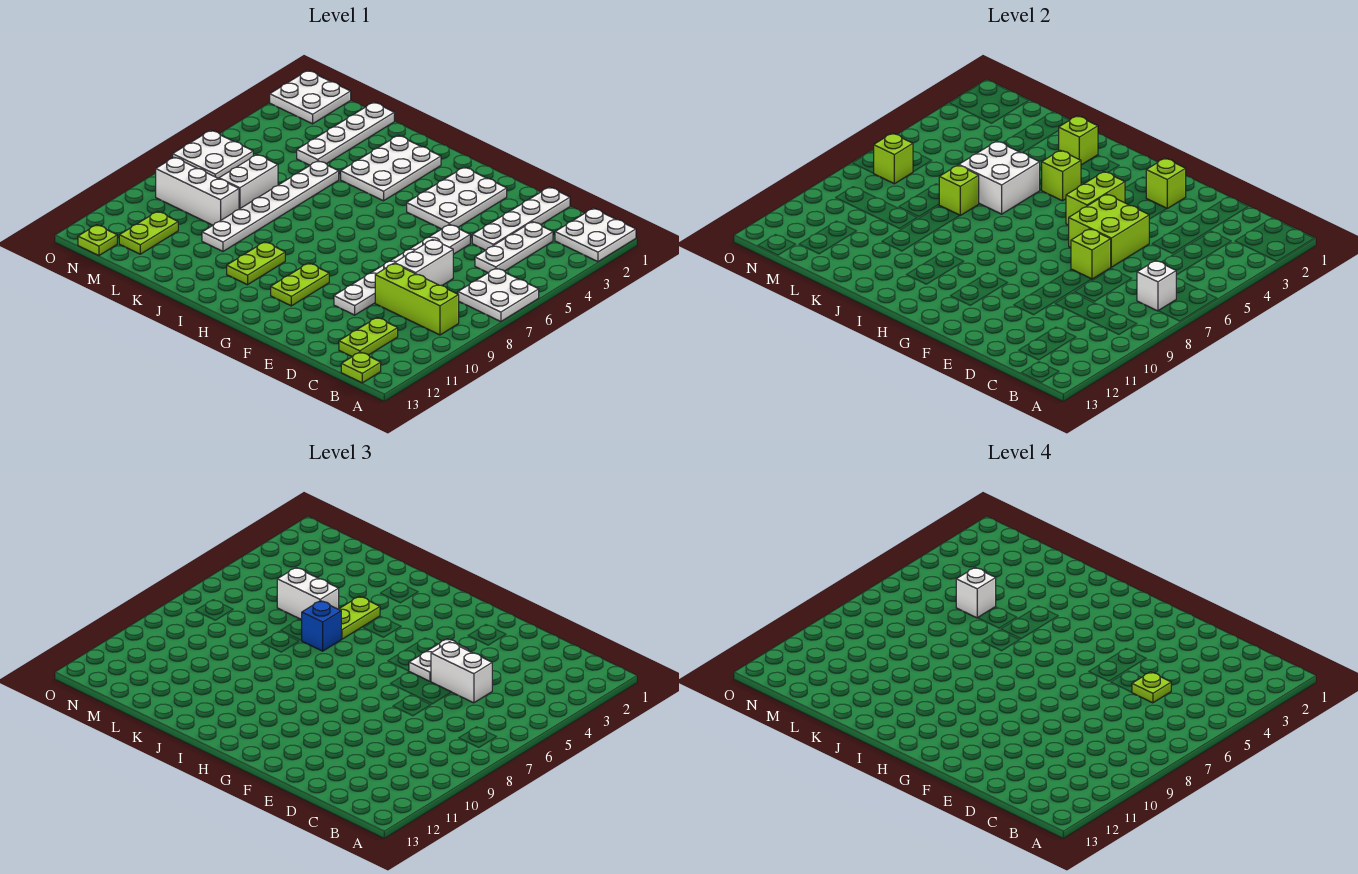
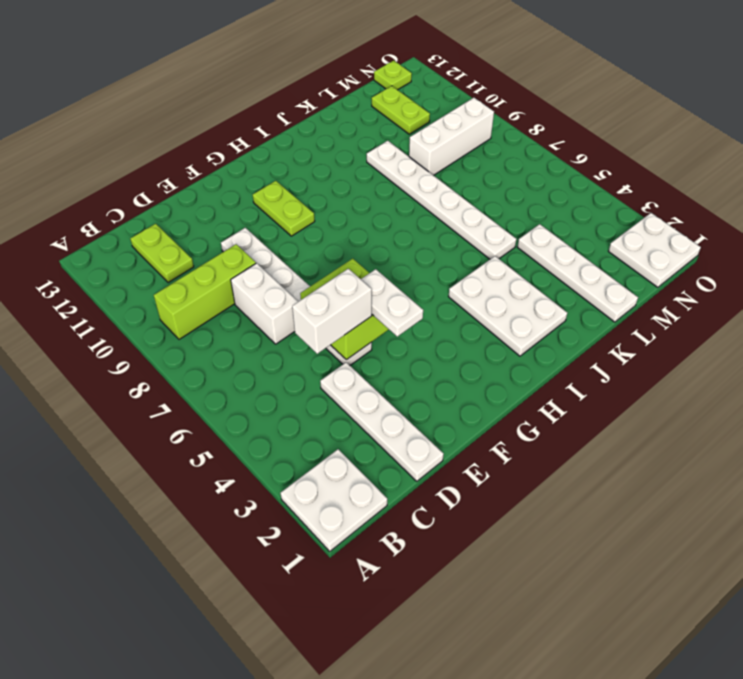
none -> white plate A6:B7 level 1
none -> lime plate B13 level 1
none -> white plate C3:C5 level 1
none -> white plate F2:G4 level 1

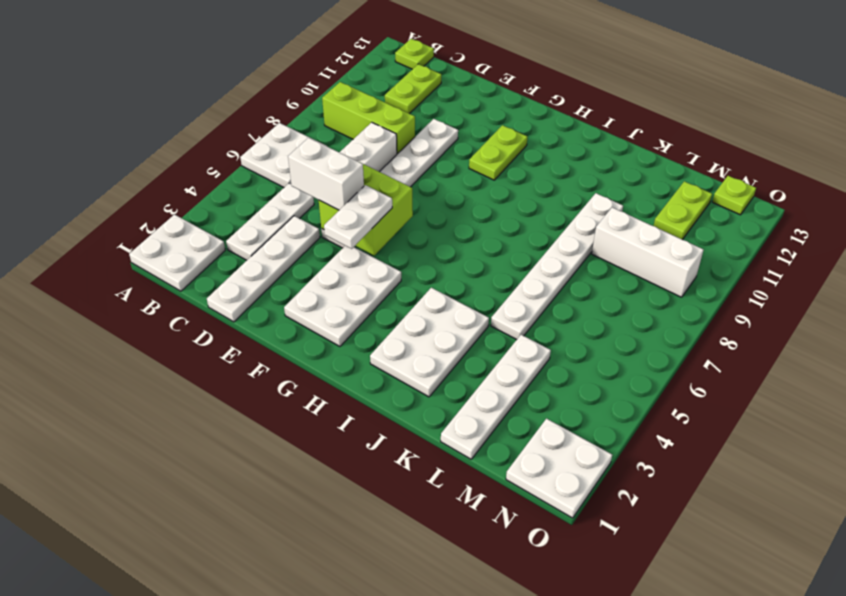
none -> lime plate I10:I11 level 1
none -> white brick L7:L8 level 1
none -> white plate N6:O7 level 1
none -> white brick B7 level 2

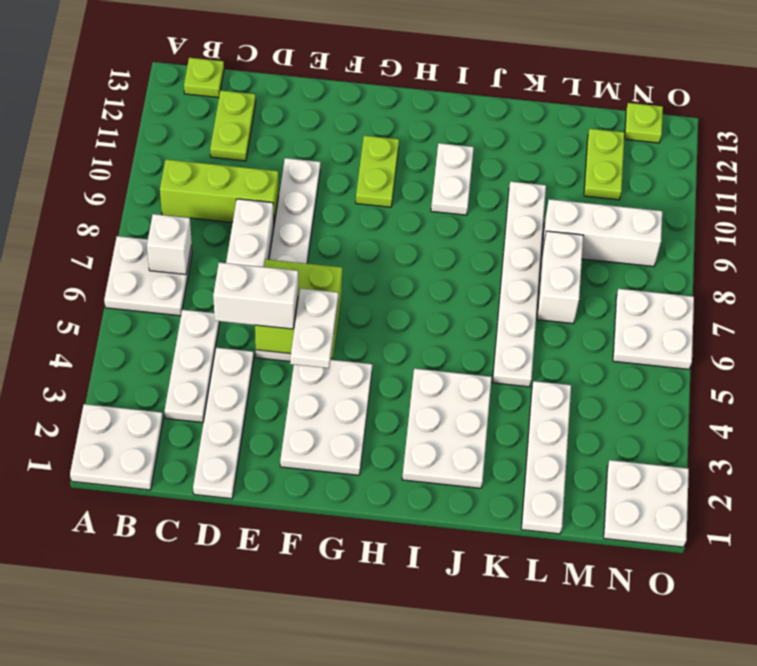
white plate I10:I11 level 1 -> lime plate I10:I11 level 1
none -> lime brick E7 level 2
none -> lime brick F2 level 2
none -> lime brick G4:G5 level 2
none -> lime brick I4 level 2

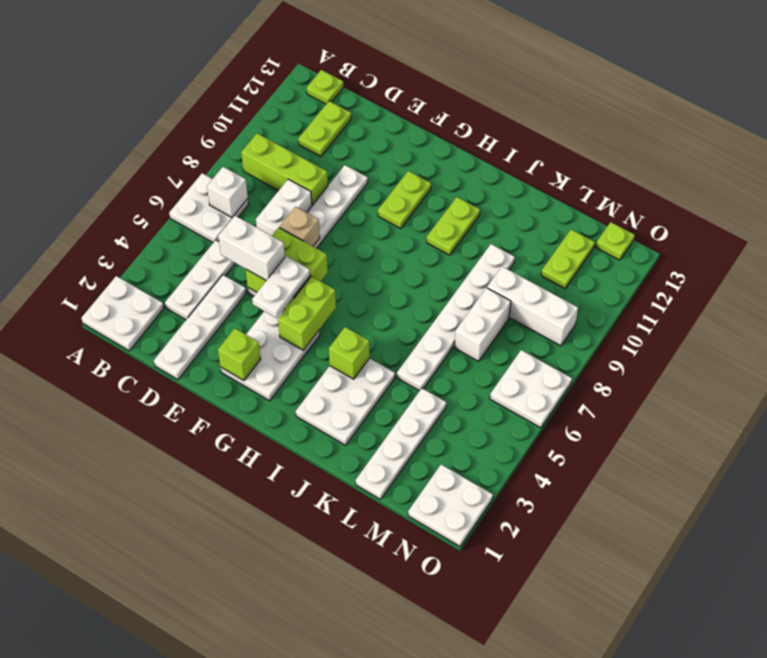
tan brick E7 level 2 -> lime brick E7 level 2
none -> lime brick J2 level 2
none -> white brick J5:K6 level 2
none -> lime brick K7 level 2
none -> lime brick N7 level 2

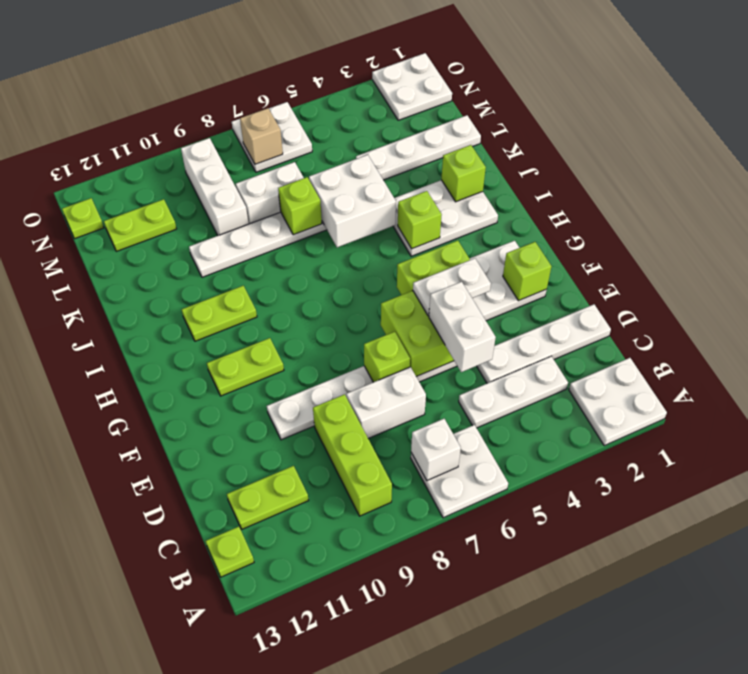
tan brick N7 level 2 -> lime brick N7 level 2
none -> lime plate J4:J5 level 3
none -> blue brick J6 level 3
none -> white brick K5:L5 level 3
none -> lime plate D5 level 4

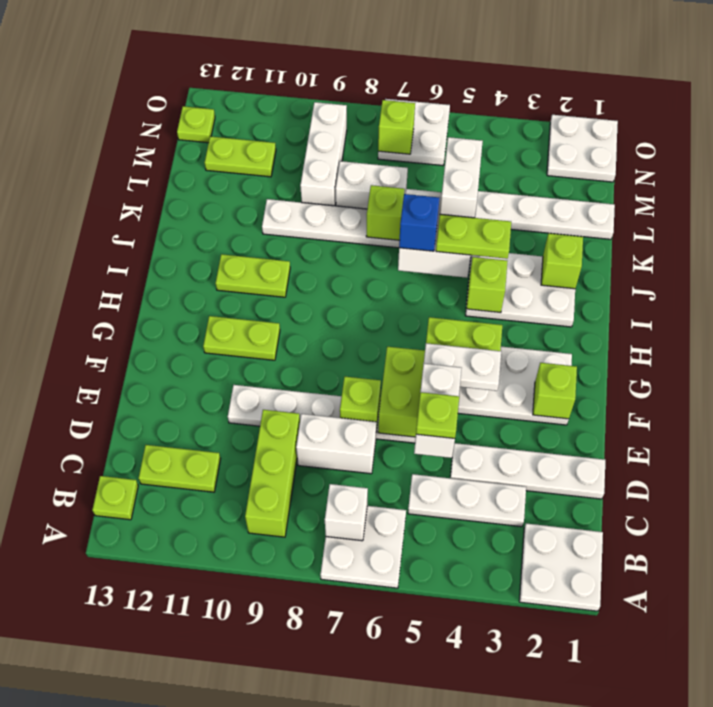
none -> white brick L5 level 4

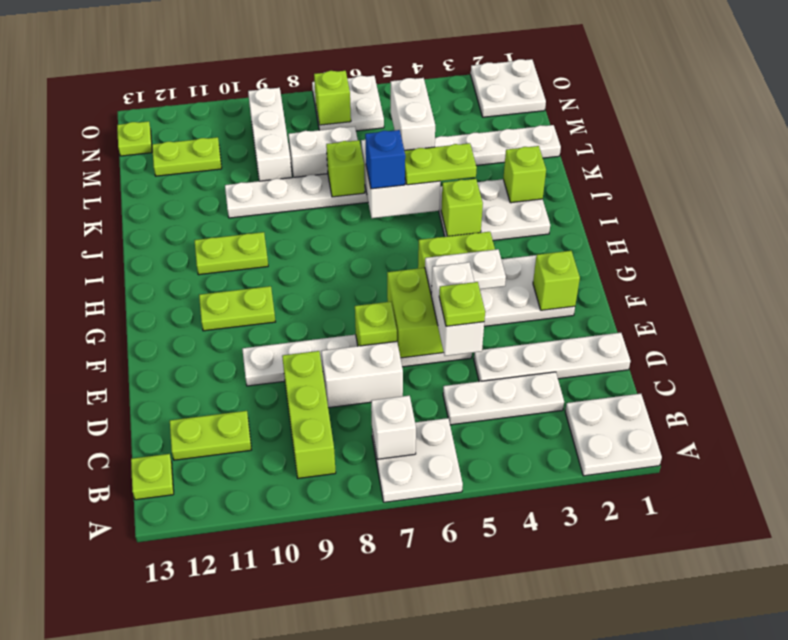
none -> white brick L5 level 4

